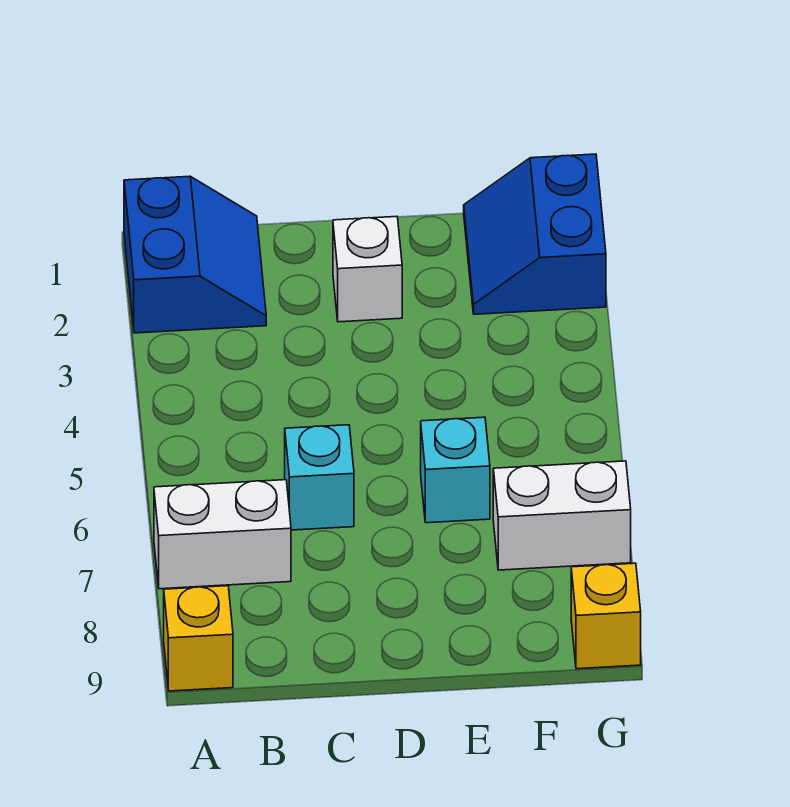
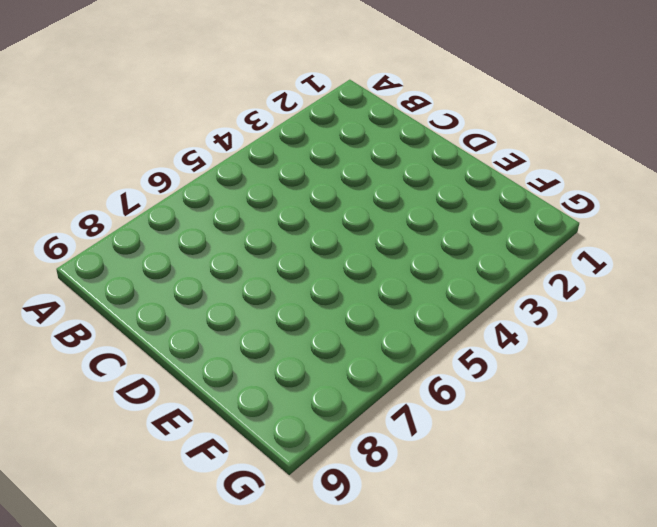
none -> blue slope A1:B2 level 1 top A
none -> white brick A7:B7 level 1

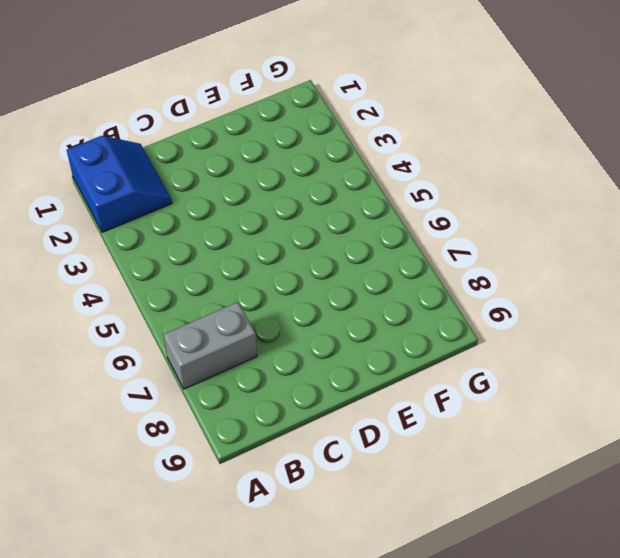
grey brick A7:B7 level 1 -> white brick A7:B7 level 1
none -> yellow brick A9 level 1
none -> cyan brick C6 level 1

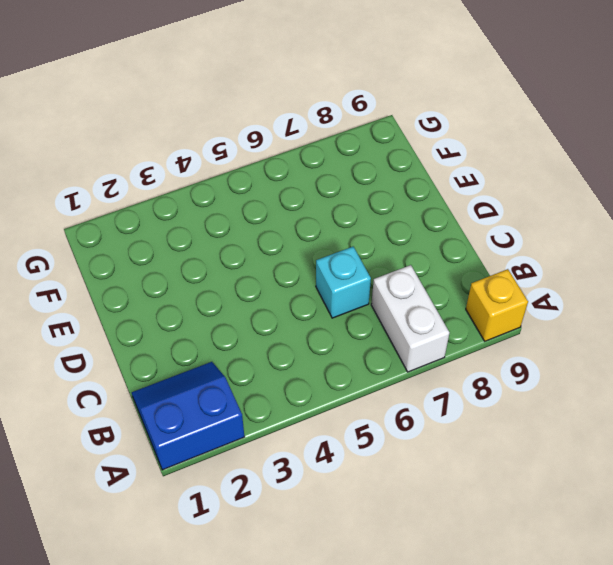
none -> white brick D2 level 1
none -> cyan brick E6 level 1

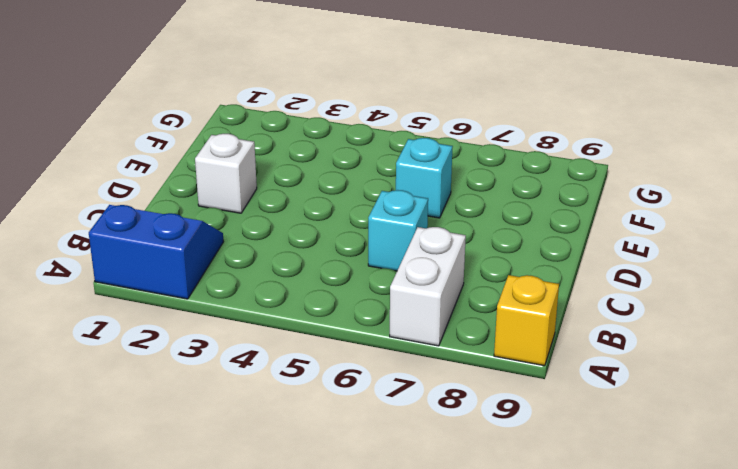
none -> blue slope F1:G2 level 1 top G
none -> white brick F7:G7 level 1

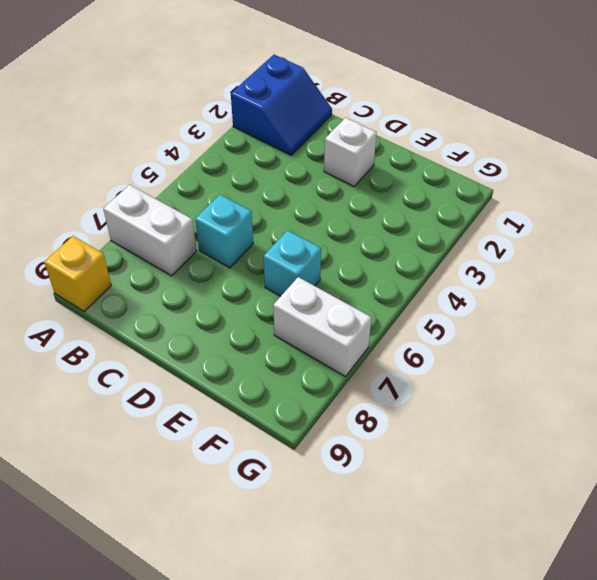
none -> blue slope F1:G2 level 1 top G
none -> yellow brick G9 level 1

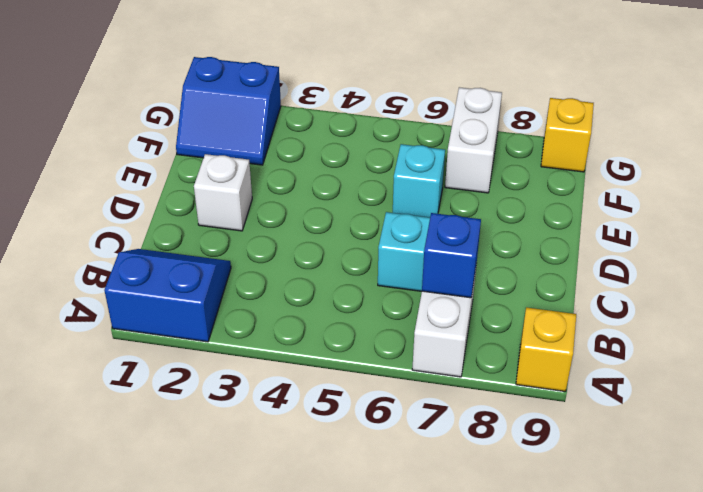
blue brick B7 level 2 -> none

